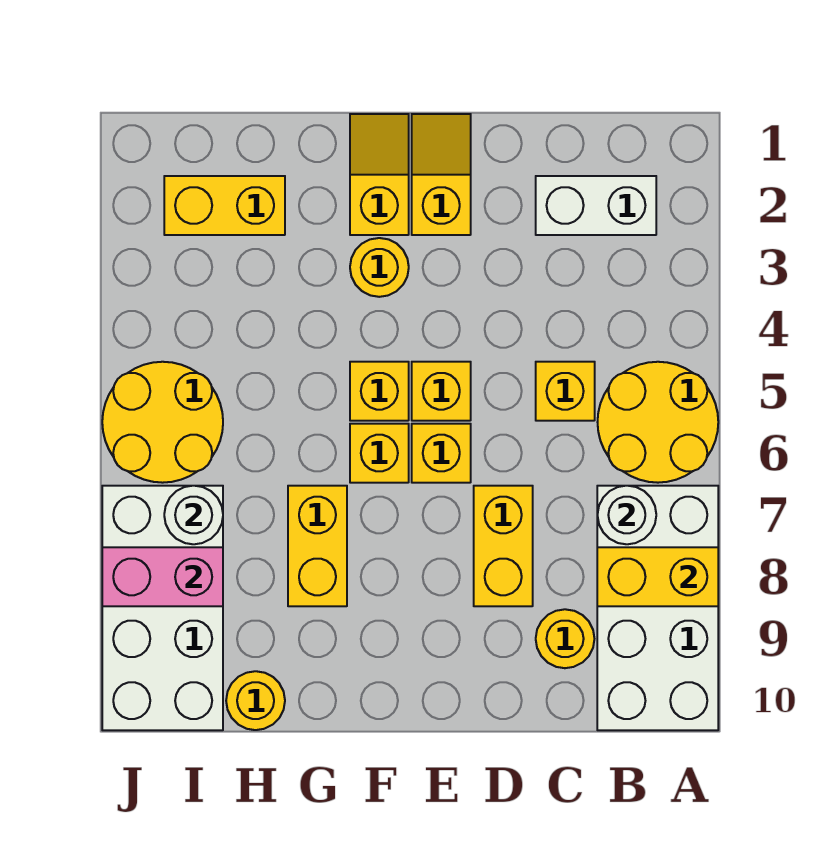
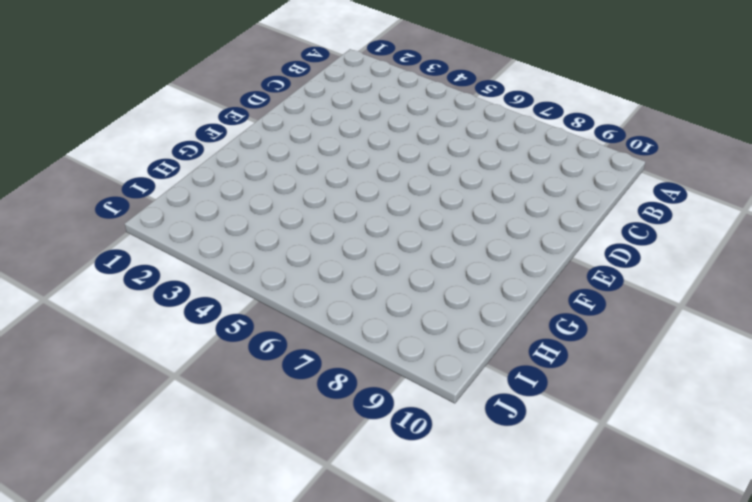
none -> yellow round brick A5:B6 level 1
none -> white brick A7:B10 level 1
none -> white brick B2:C2 level 1

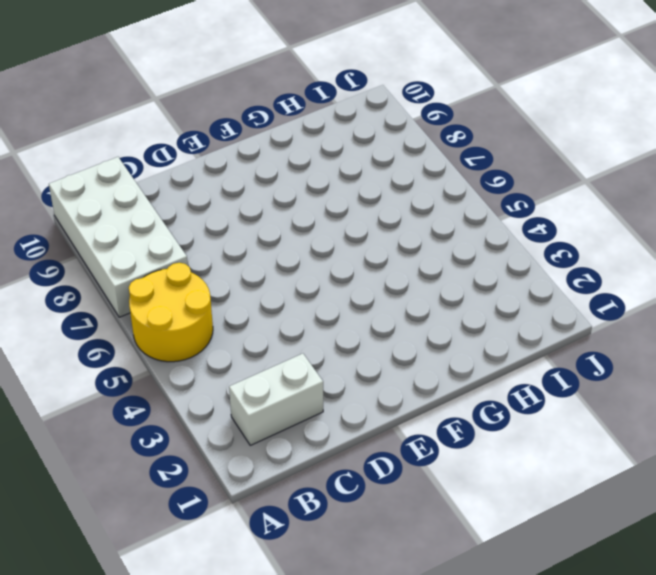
none -> yellow brick C5 level 1
none -> yellow round brick C9 level 1
none -> yellow brick D7:D8 level 1

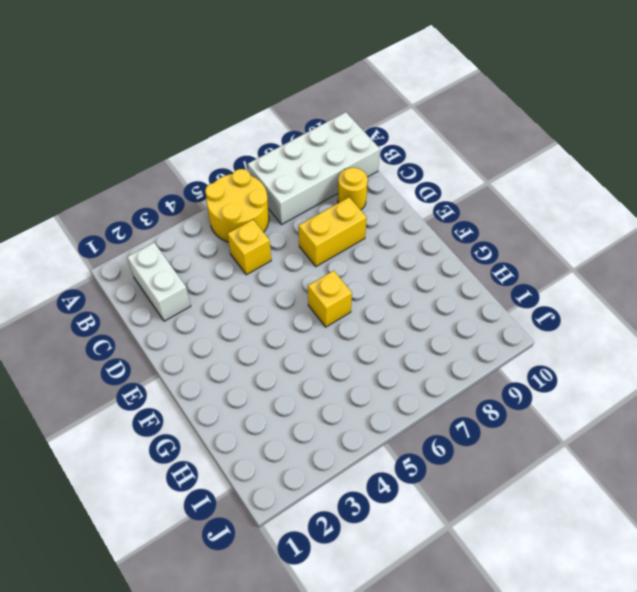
none -> yellow slope E1:E2 level 1 top 2
none -> yellow brick E5 level 1
none -> yellow brick E6 level 1

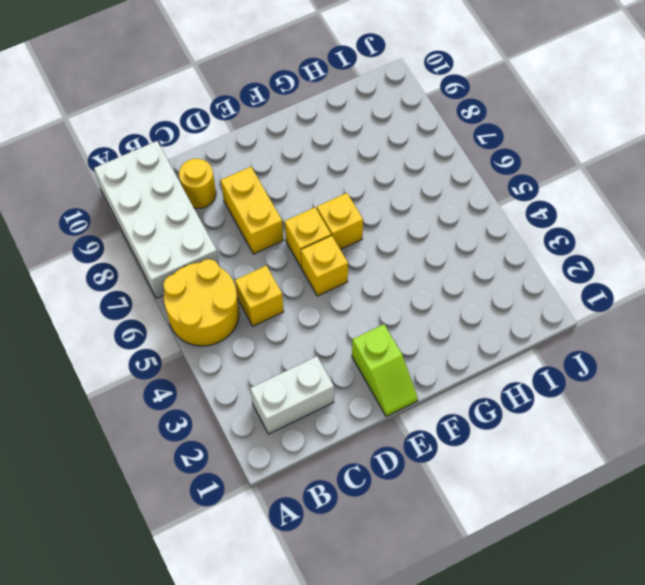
lime slope E1:E2 level 1 top 2 -> yellow slope E1:E2 level 1 top 2
none -> yellow slope F1:F2 level 1 top 2
none -> yellow round brick F3 level 1
none -> yellow brick F5 level 1

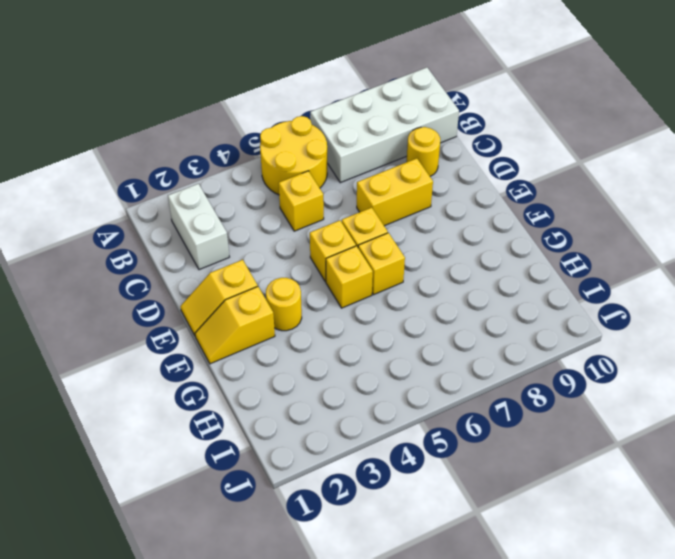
none -> yellow brick G7:G8 level 1
none -> yellow brick H2:I2 level 1
none -> yellow round brick H10 level 1

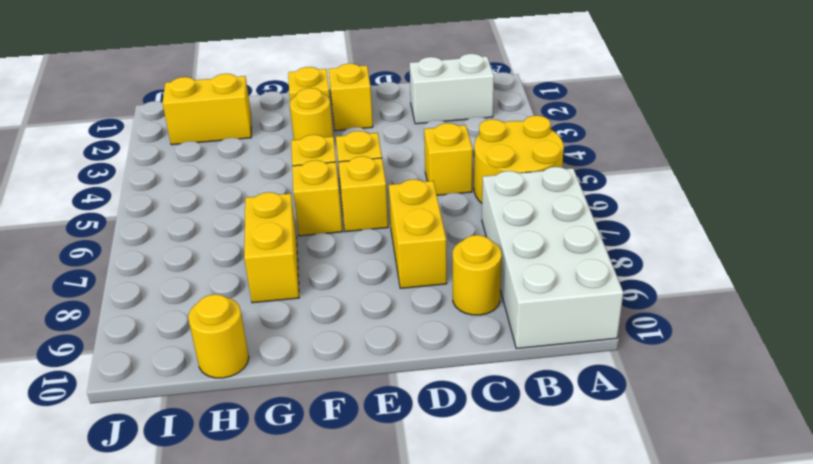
none -> yellow round brick I5:J6 level 1
none -> white brick I7:J10 level 1
none -> yellow brick A8:B8 level 2

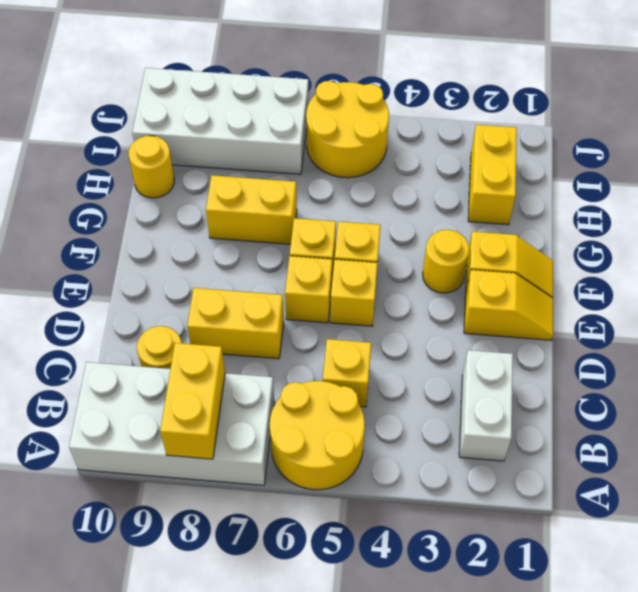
none -> white round brick B7 level 2
none -> white round brick I7 level 2
none -> pink brick I8:J8 level 2

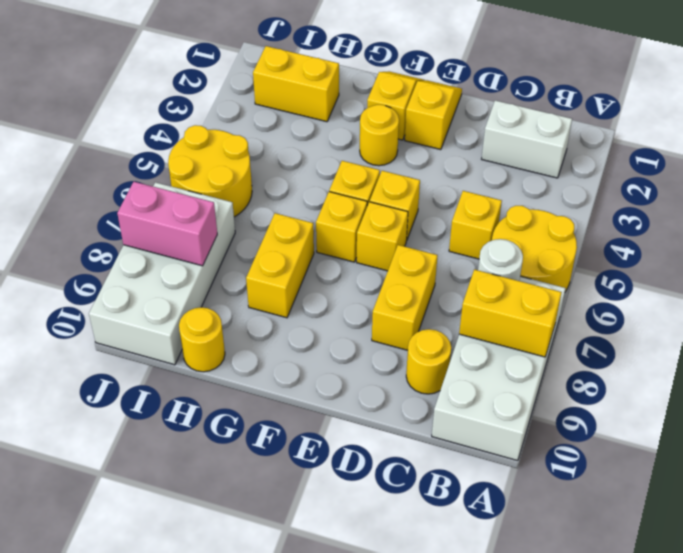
none -> white round brick I7 level 2

